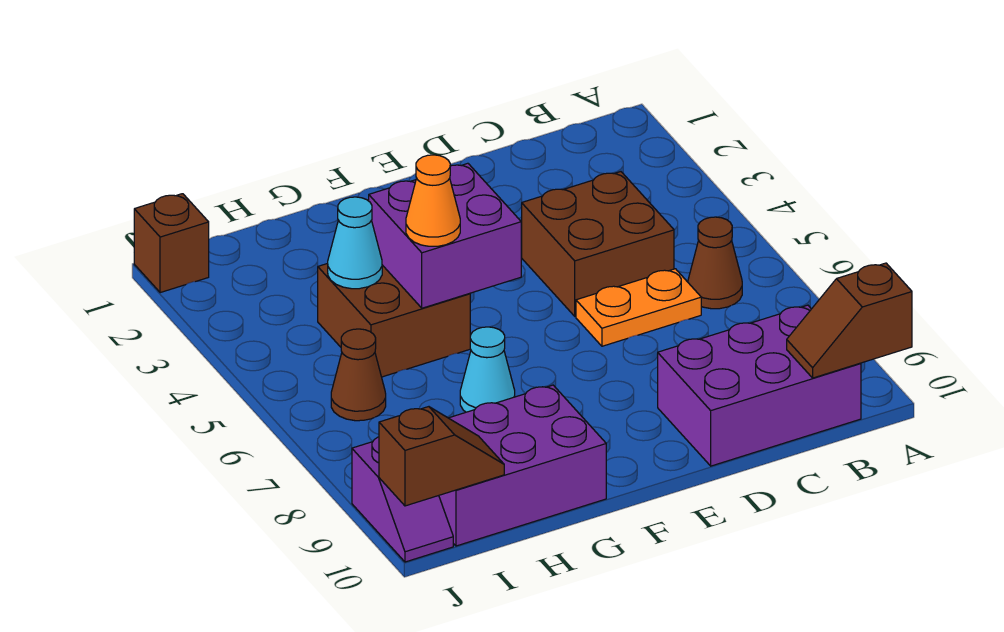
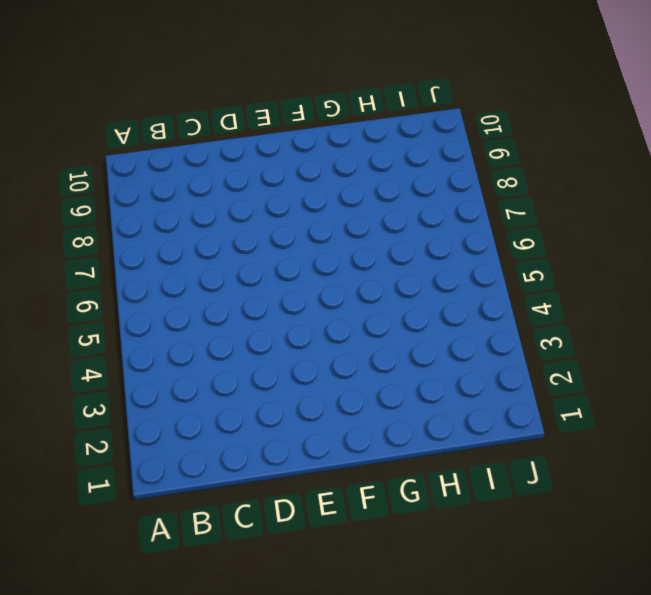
none -> brown cone B6 level 1
none -> purple brick B9:D10 level 1
none -> brown brick C4:D5 level 1

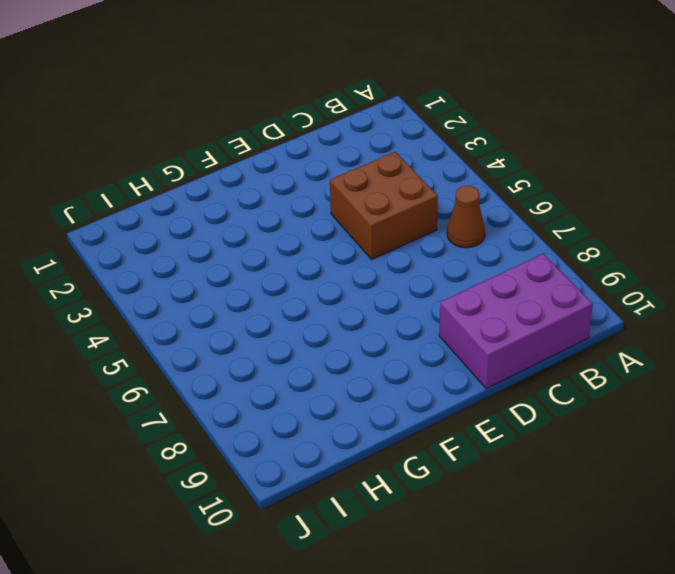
none -> orange plate C6:D6 level 1
none -> brown brick G4:H5 level 1
none -> cyan cone G7 level 1

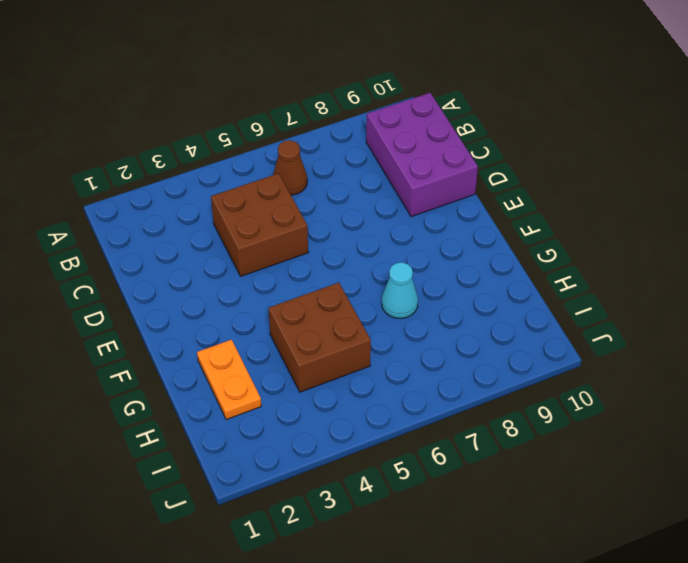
orange plate G2:H2 level 1 -> orange plate C6:D6 level 1
none -> purple brick G9:I10 level 1
none -> brown cone I6 level 1
none -> brown brick J1 level 1

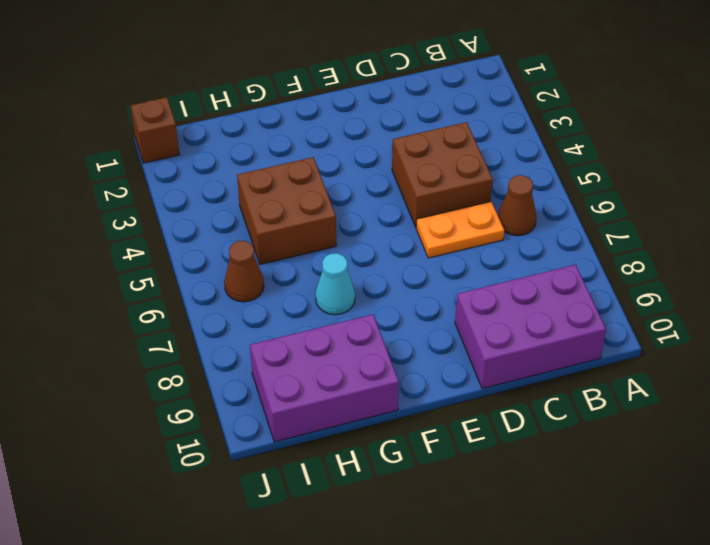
none -> purple slope J9:J10 level 1 top 9
none -> brown slope A10:B10 level 2 top A
none -> purple brick F4:G5 level 2

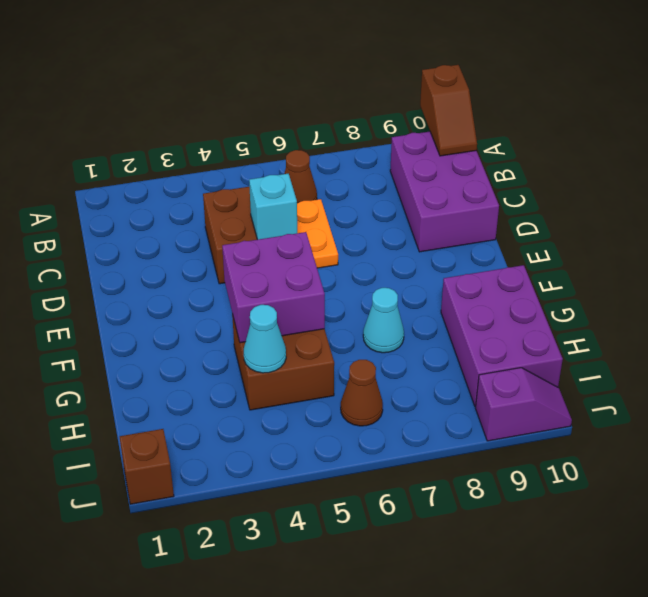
cyan brick D5 level 2 -> none
none -> brown slope I10:J10 level 2 top J
none -> orange cone G5 level 3

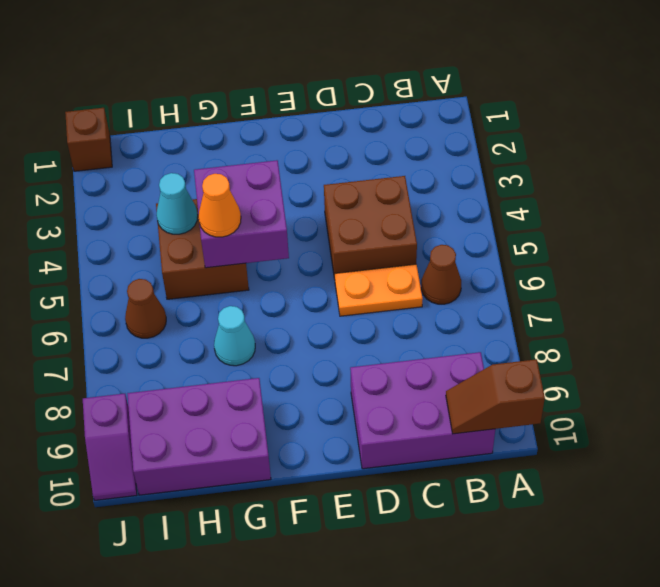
none -> brown slope I10:J10 level 2 top J

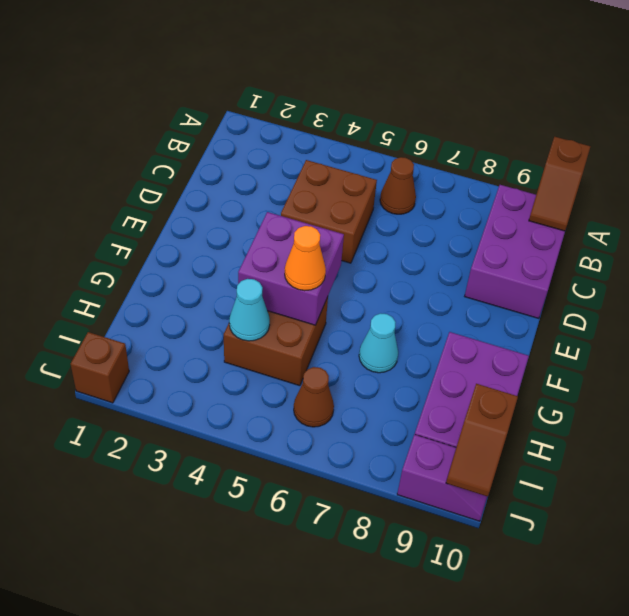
brown slope I10:J10 level 2 top I -> brown slope I10:J10 level 2 top J
none -> orange plate C6:D6 level 1

